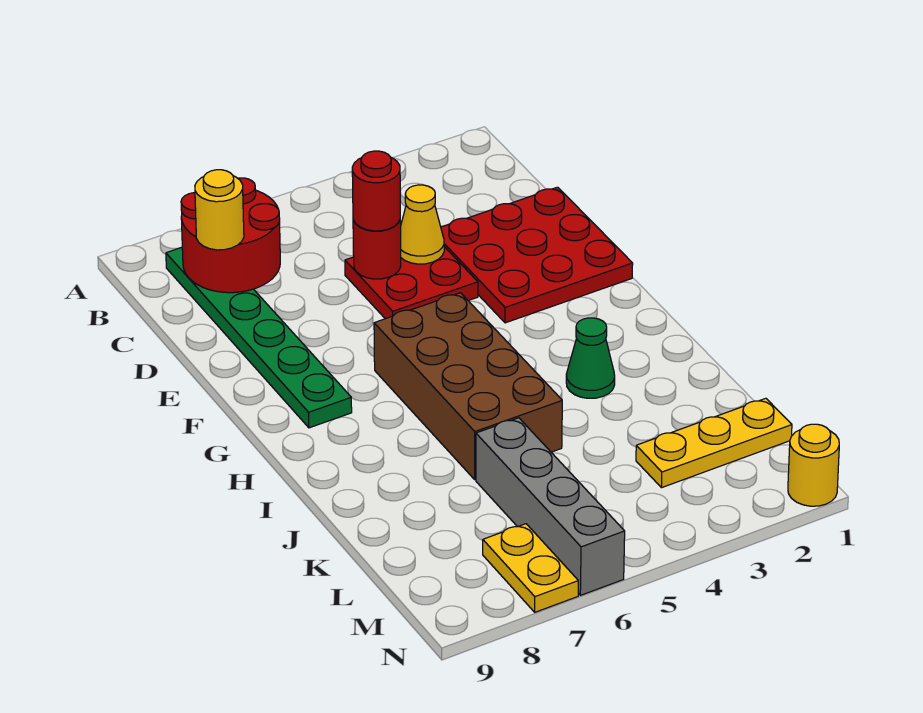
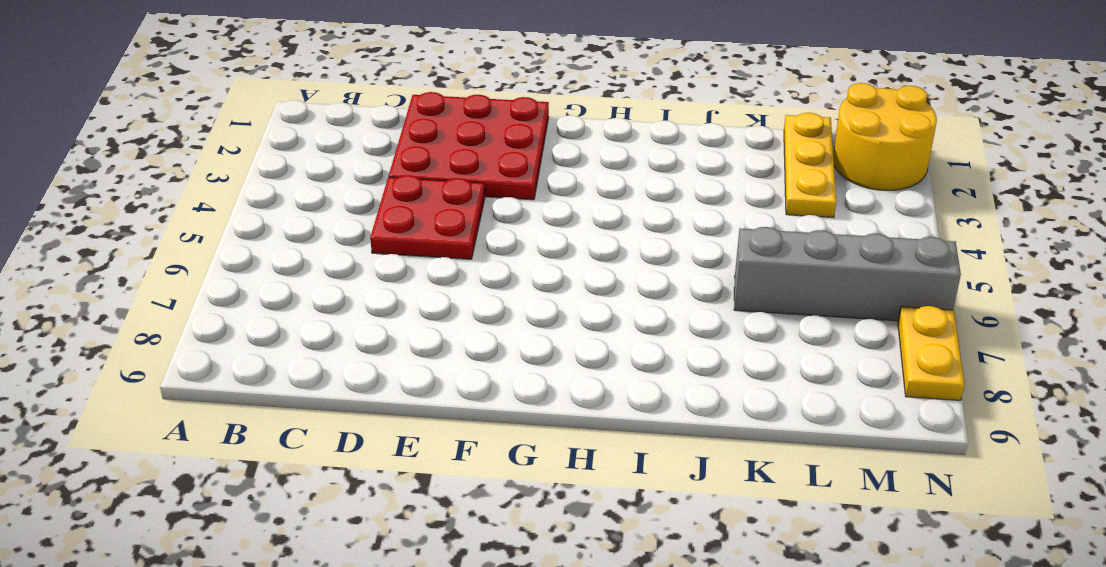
yellow round brick M1:N2 level 1 -> yellow round brick N1 level 1
yellow plate N7:N8 level 1 -> yellow plate M7:N7 level 1
none -> green plate B8:G8 level 1
none -> brown brick G5:J6 level 1
none -> green cone I3 level 1

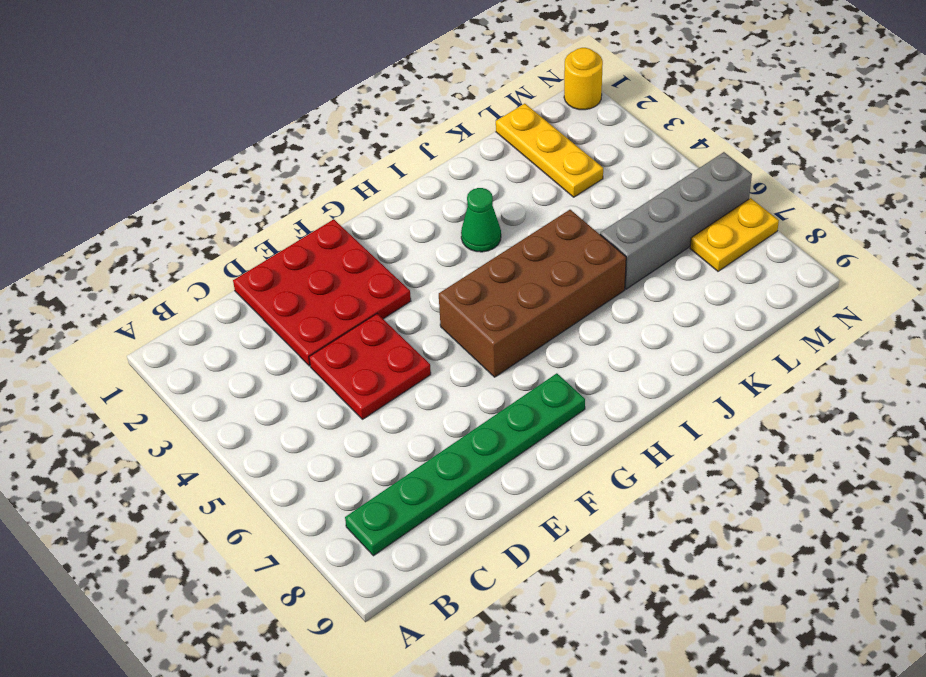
none -> red round brick B7:C8 level 2
none -> yellow cone D4 level 2
none -> red round brick D5 level 2

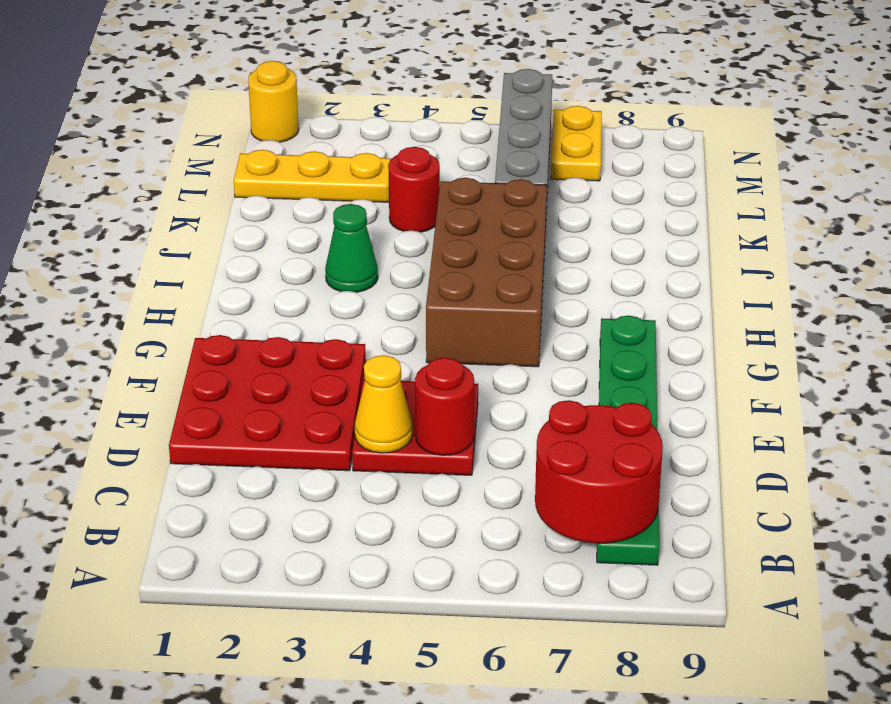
red round brick K4 level 1 -> red round brick D5 level 3
none -> yellow round brick C8 level 3

